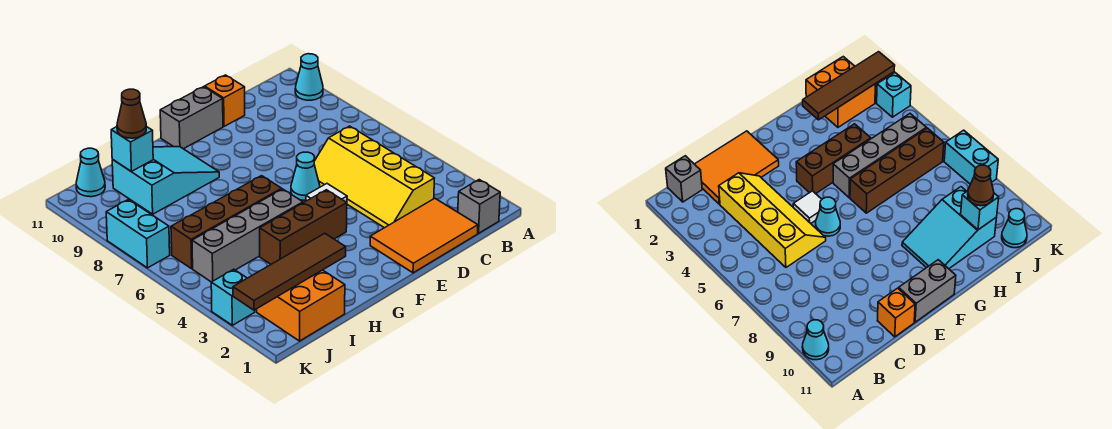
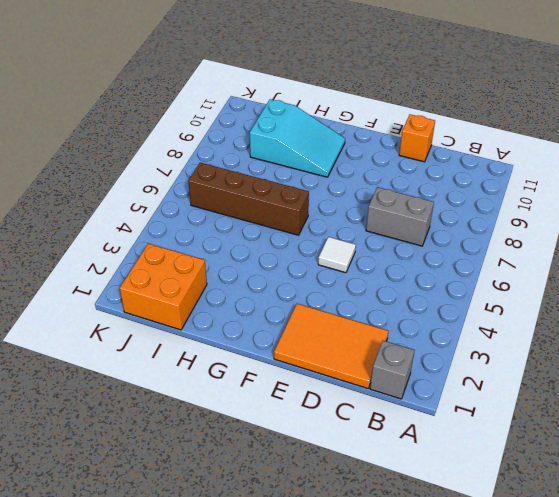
grey brick C7:D7 level 1 -> grey brick E11:F11 level 1
none -> cyan cone A10 level 1
none -> yellow slope C3:D6 level 1 top C
none -> cyan cone E6 level 1

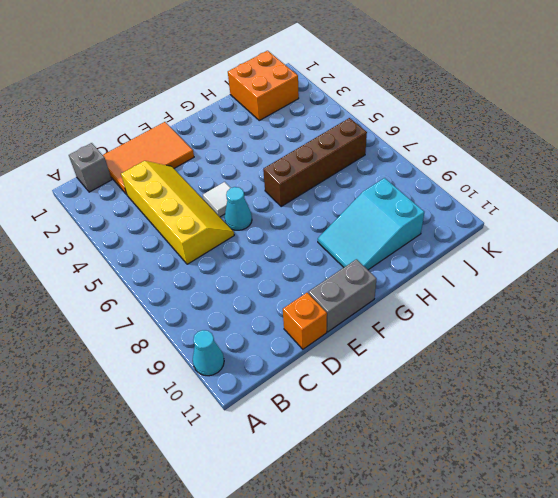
none -> brown brick F4:H4 level 1
none -> grey brick G5:J5 level 1
none -> cyan cone J11 level 1

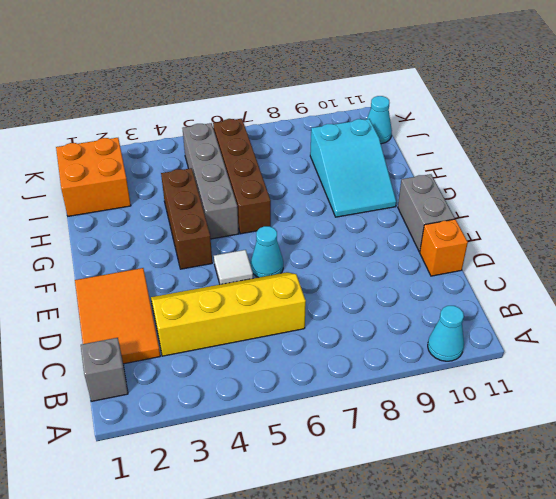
none -> cyan brick K3 level 1
none -> cyan brick K7:K8 level 1
none -> brown tile H2:K2 level 2

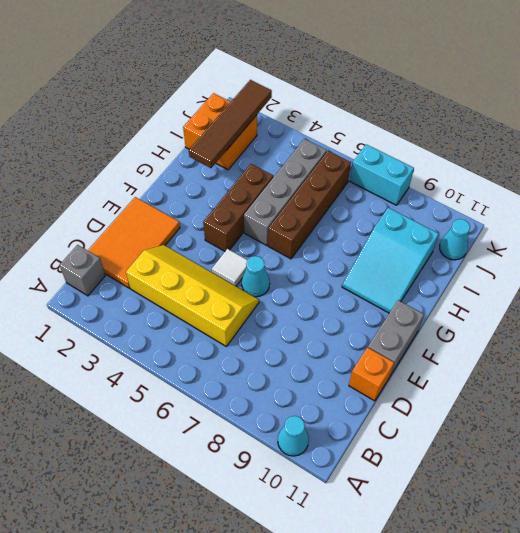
none -> cyan brick K3 level 1
none -> cyan brick I10 level 2
none -> brown cone I10 level 3

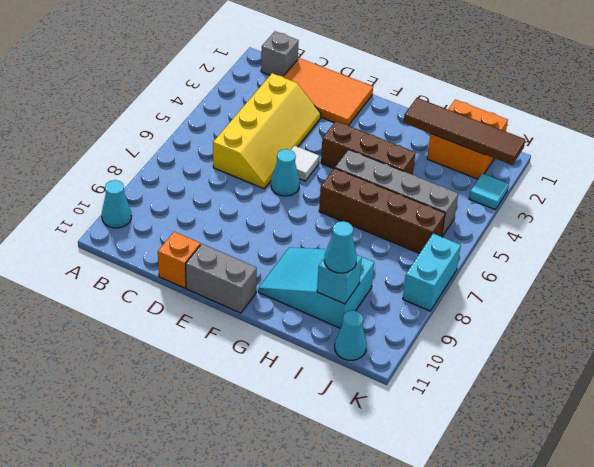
cyan cone I10 level 3 -> brown cone I10 level 3
cyan tile K3 level 1 -> cyan brick K3 level 1

